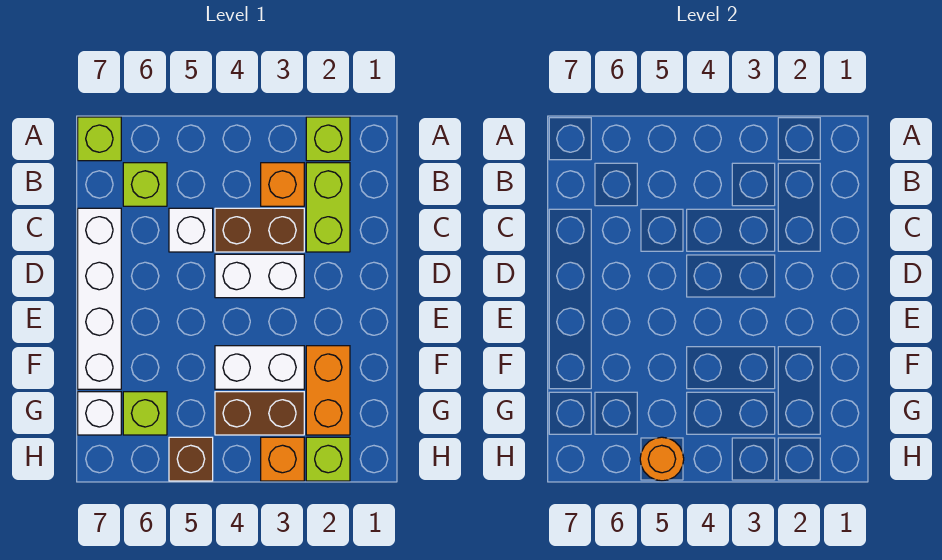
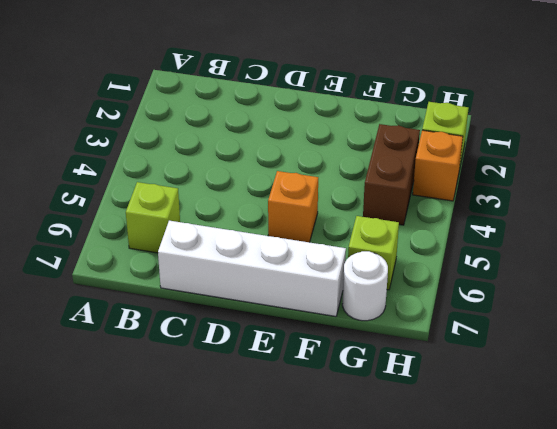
orange brick E5 level 1 -> orange brick B3 level 1
white round brick G7 level 1 -> white brick G7 level 1
none -> lime brick A2 level 1
none -> lime brick A7 level 1
none -> lime brick B2:C2 level 1

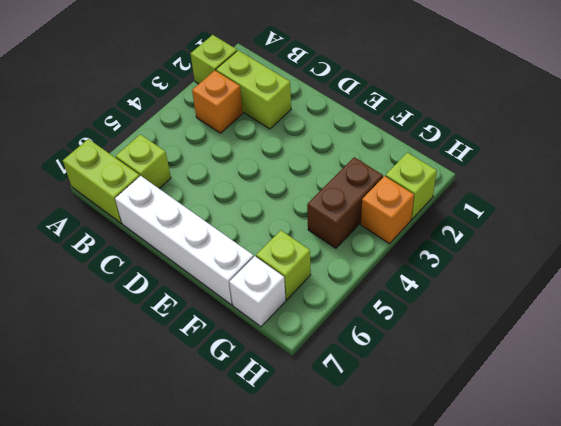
lime brick A7:B7 level 1 -> lime brick A7 level 1
none -> brown brick C3:C4 level 1
none -> white brick C5 level 1
none -> white brick D3:D4 level 1

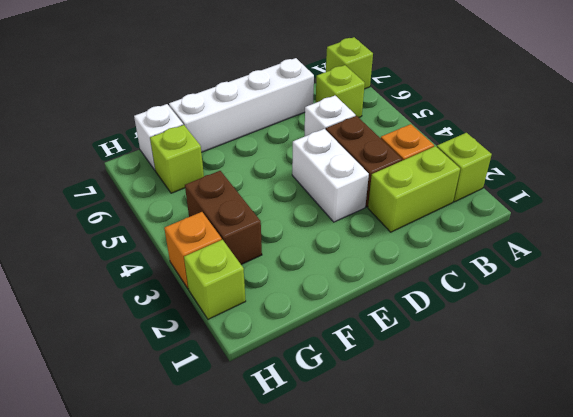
none -> orange brick F2:G2 level 1
none -> white brick F3:F4 level 1
none -> brown brick H5 level 1

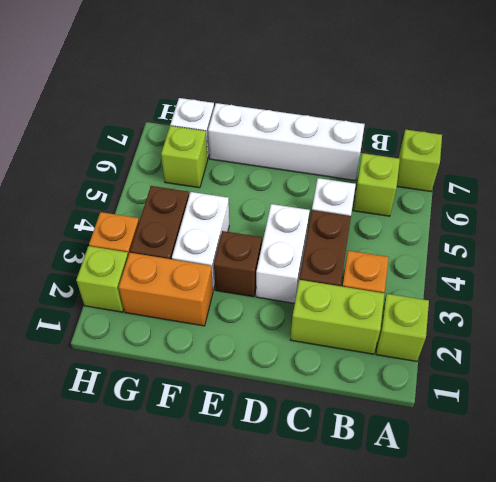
brown brick E3 level 1 -> brown brick H5 level 1
none -> orange round brick H5 level 2

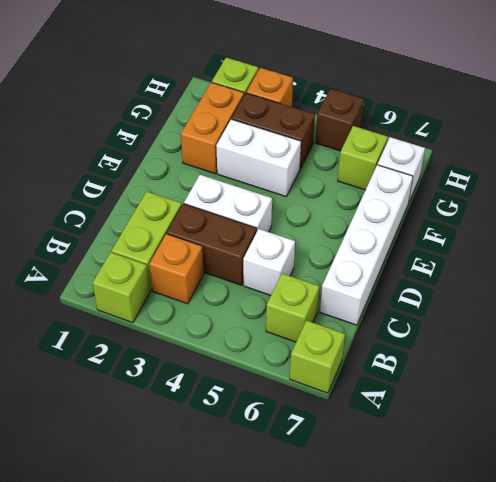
none -> orange round brick H5 level 2

